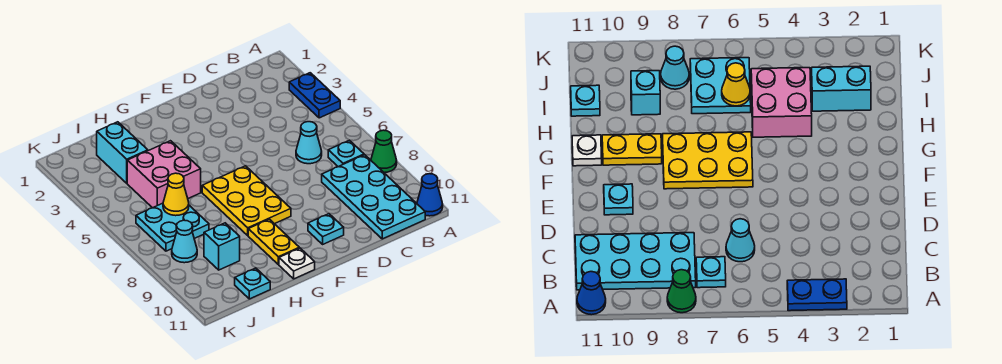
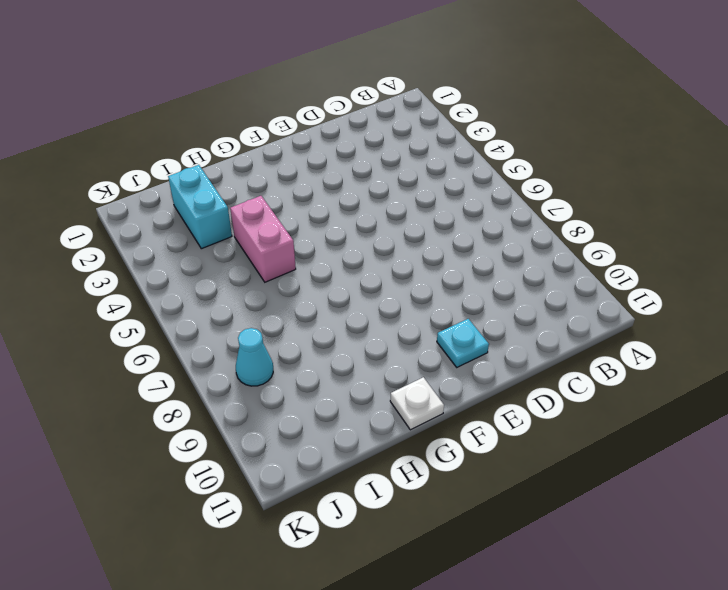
pink brick H4:H5 level 1 -> pink brick H4:I5 level 1
none -> blue plate A3:A4 level 1
none -> green cone A8 level 1
none -> blue cone A11 level 1

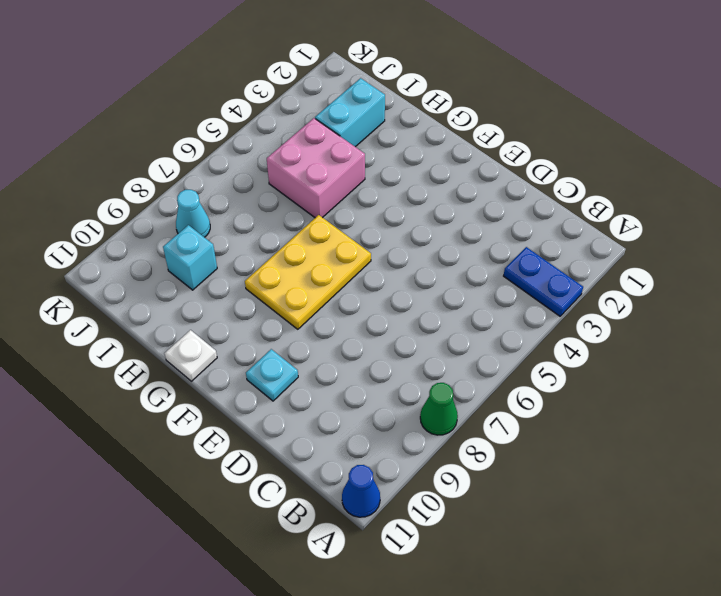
blue plate A3:B3 level 1 -> blue plate A3:A4 level 1
none -> cyan plate B7 level 1
none -> cyan plate B8:C11 level 1
none -> cyan cone C6 level 1

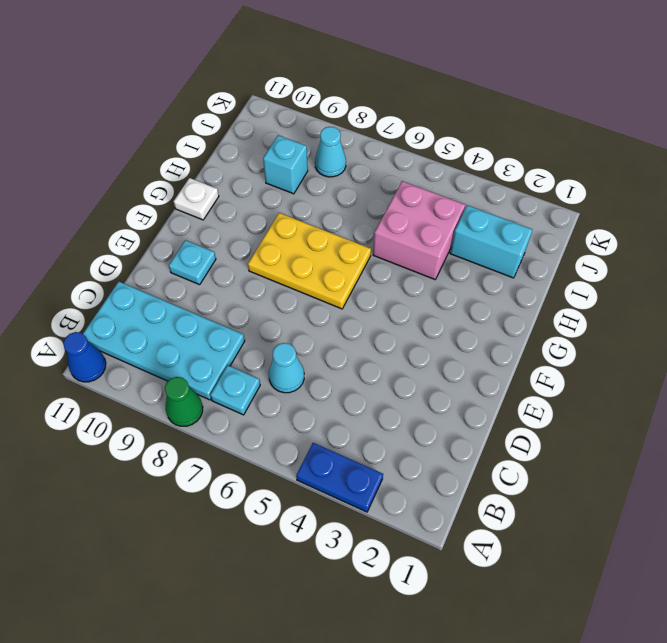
none -> yellow plate G9:G10 level 1
none -> cyan plate I6:J7 level 1
none -> cyan plate I11 level 1

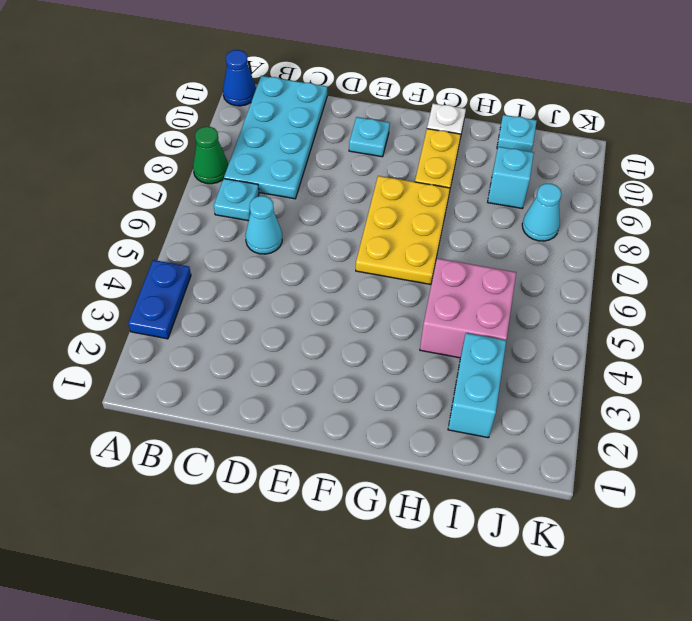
none -> cyan plate I6:J7 level 1
none -> yellow cone I6 level 2

